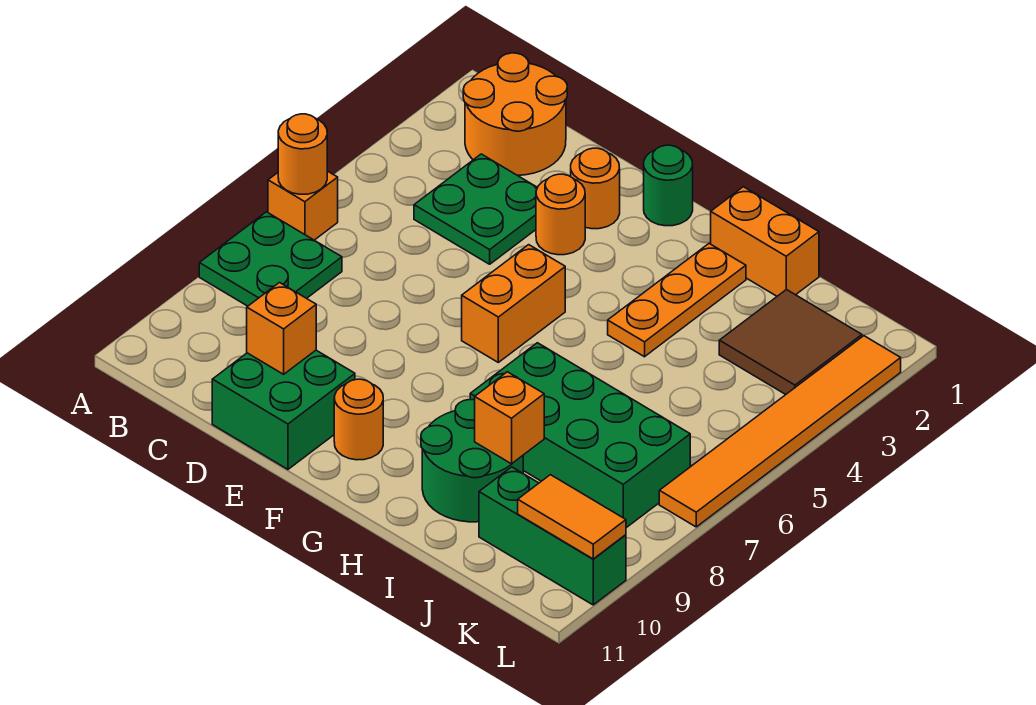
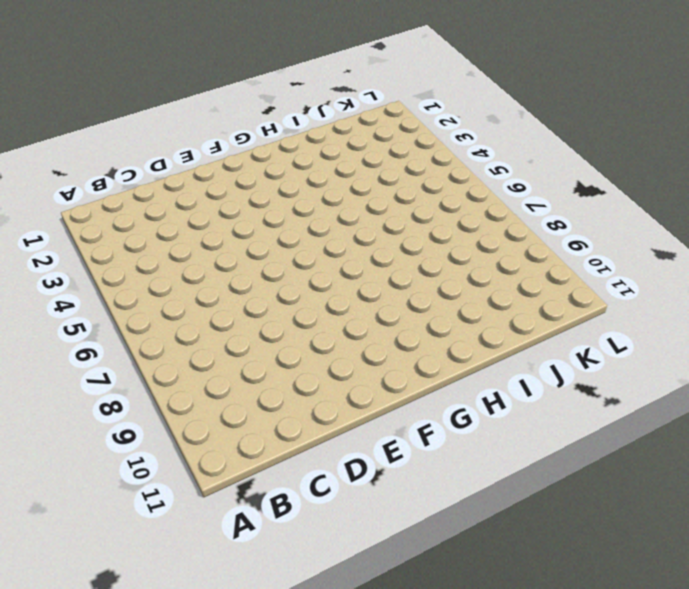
none -> orange brick A6 level 1
none -> green plate A7:B8 level 1
none -> orange round brick B1:C2 level 1

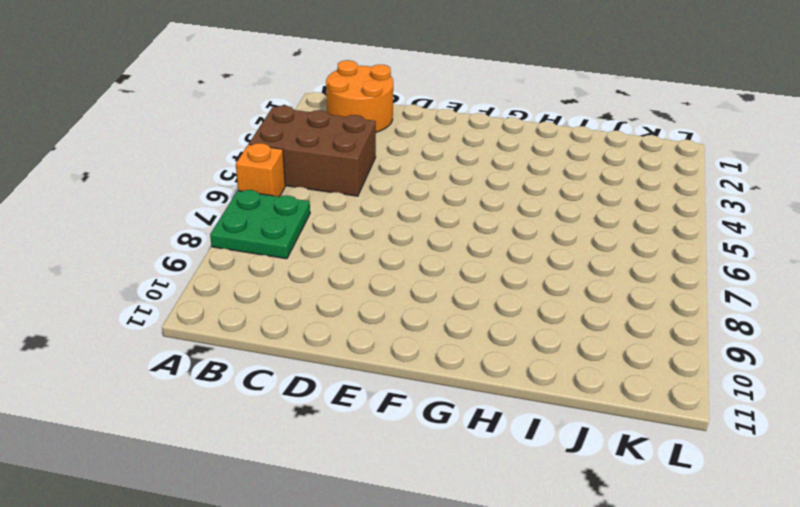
brown brick A4:C5 level 1 -> green plate C3:D4 level 1
none -> green brick D10:E11 level 1
none -> orange round brick E2 level 1
none -> orange round brick E3 level 1

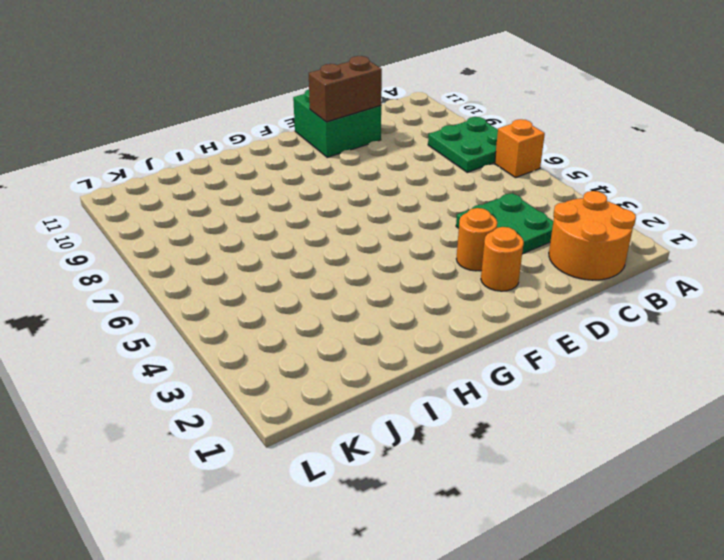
brown brick D10:E10 level 2 -> orange brick D10 level 2
none -> green round brick F1 level 1
none -> orange brick F5:F6 level 1
none -> orange round brick F10 level 1

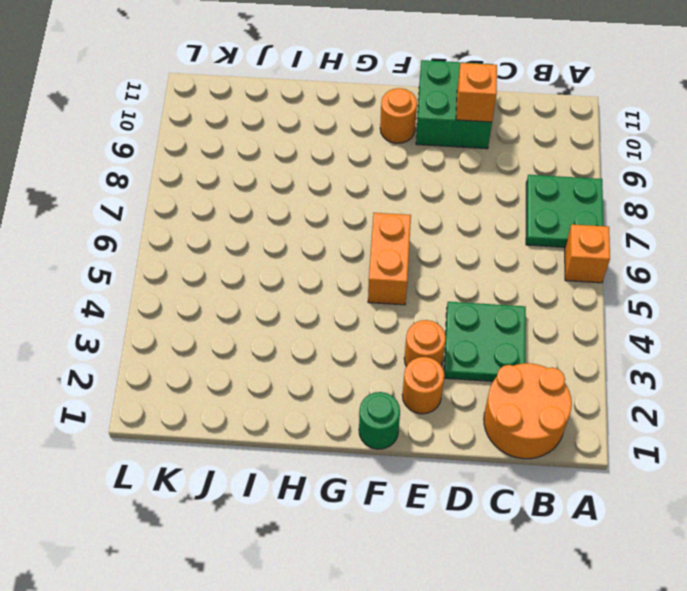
none -> orange brick H1:I1 level 1
none -> orange plate H2:H4 level 1
none -> green brick H7:K8 level 1

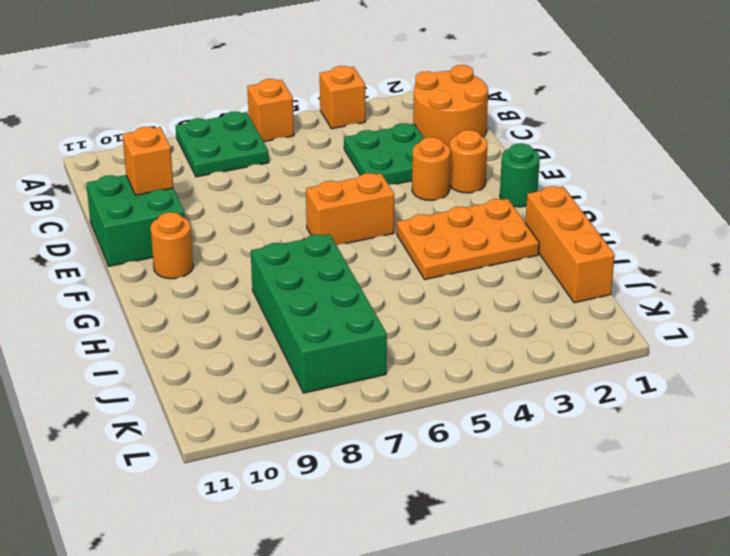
orange brick A4 level 1 -> orange brick I9 level 2
orange plate G2:H4 level 1 -> orange plate H2:H4 level 1
orange brick H1:J1 level 1 -> orange brick H1:I1 level 1
none -> green round brick H9:I10 level 1
none -> brown tile J2:K3 level 1
none -> green brick J10:L10 level 1

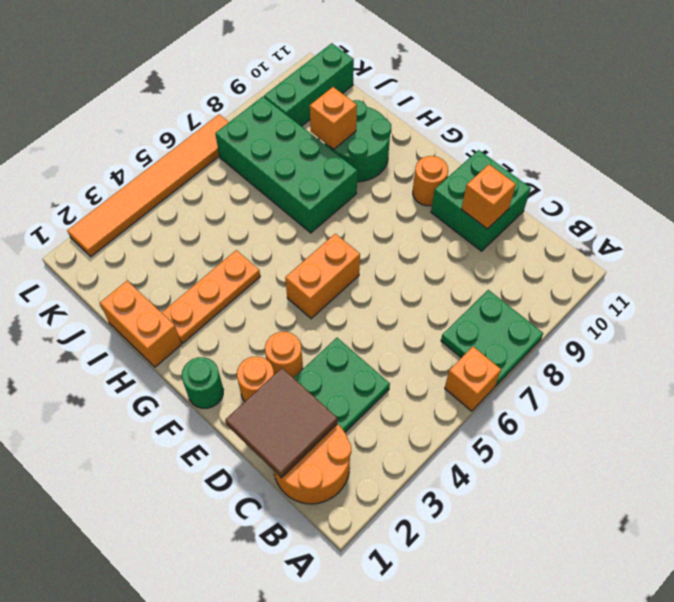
brown tile C1:D2 level 2 -> brown tile J2:K3 level 1
green brick K9:K11 level 1 -> green brick J10:L10 level 1
none -> orange round brick A6 level 2
none -> orange tile K10:L10 level 2

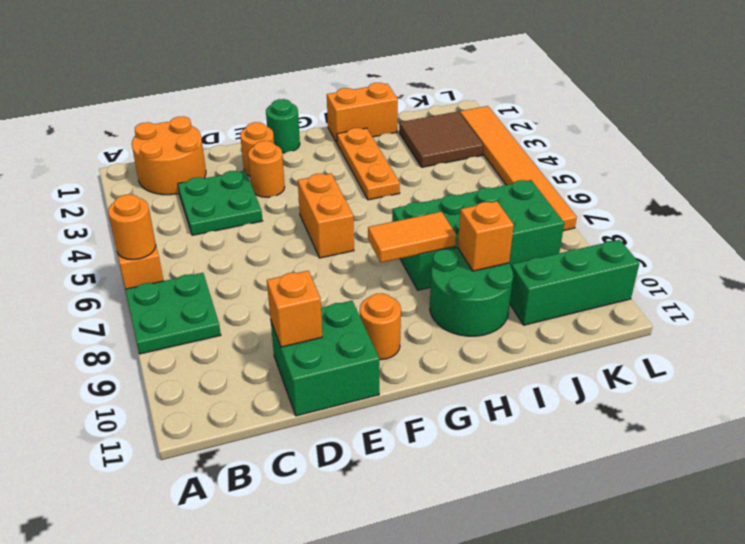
orange tile G8:H8 level 2 -> orange tile K10:L10 level 2

